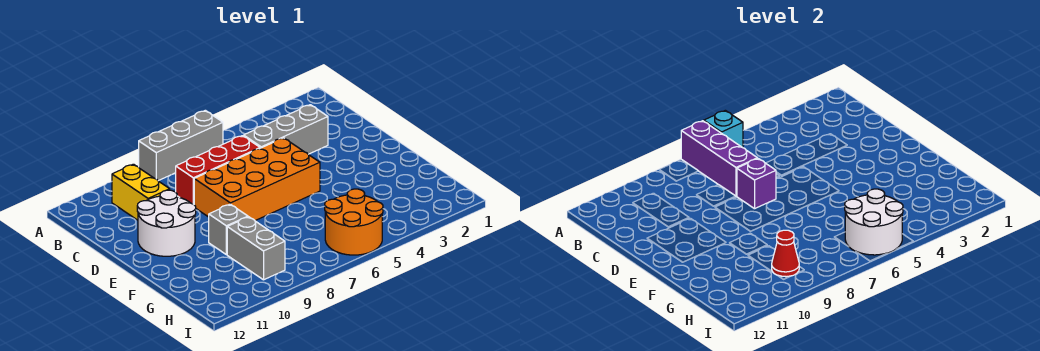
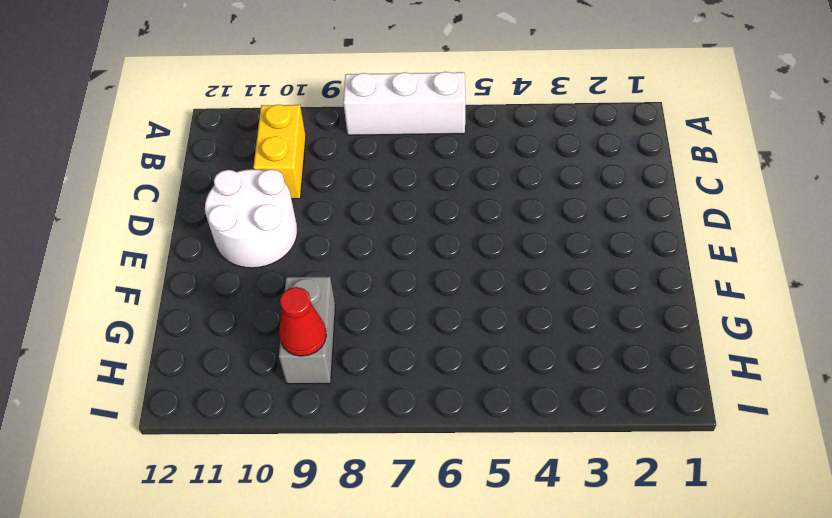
white brick A6:A8 level 1 -> grey brick A6:A8 level 1
none -> grey brick C3:C5 level 1
none -> red brick C6:C8 level 1
none -> orange brick D5:E8 level 1

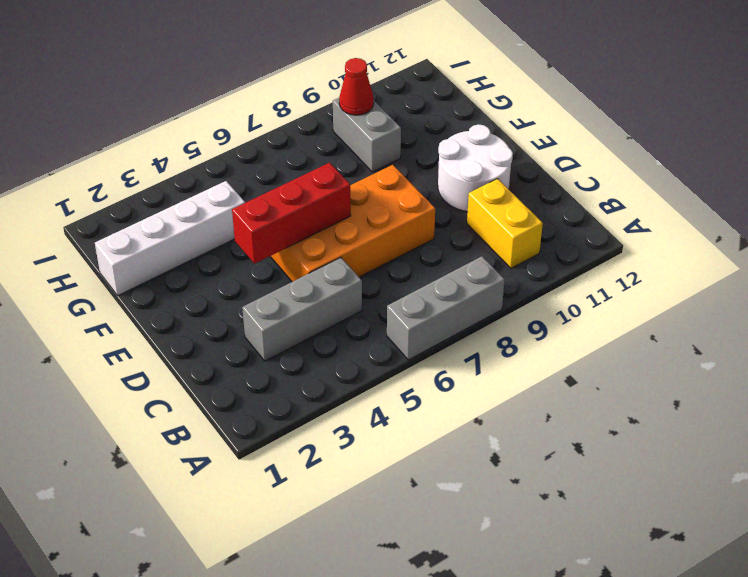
red brick E4:E6 level 2 -> red brick C6:C8 level 1
white brick G1:G4 level 1 -> none
none -> grey brick F9 level 1
none -> orange round brick H5:I6 level 1
none -> cyan brick A6 level 2

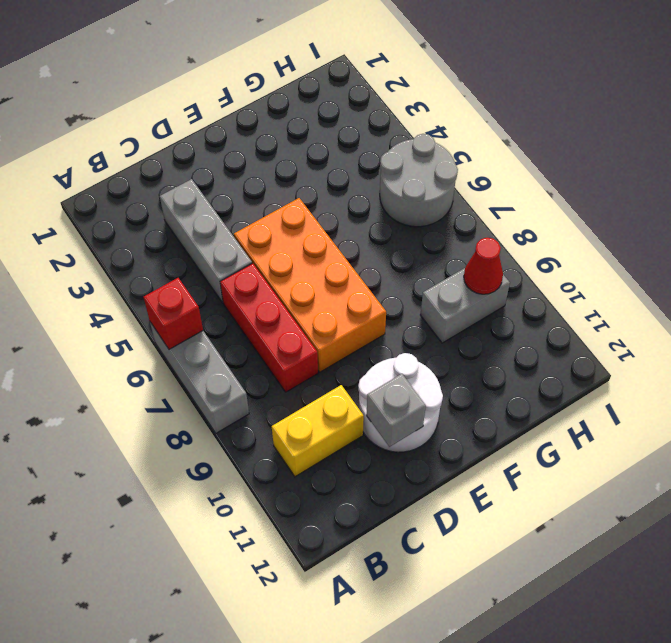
red brick A6 level 2 -> cyan brick A6 level 2
grey brick D11 level 2 -> grey brick F9 level 1
grey round brick H5:I6 level 1 -> orange round brick H5:I6 level 1
none -> purple brick A7:C7 level 2
none -> purple brick D7 level 2
none -> white round brick H5:I6 level 2

